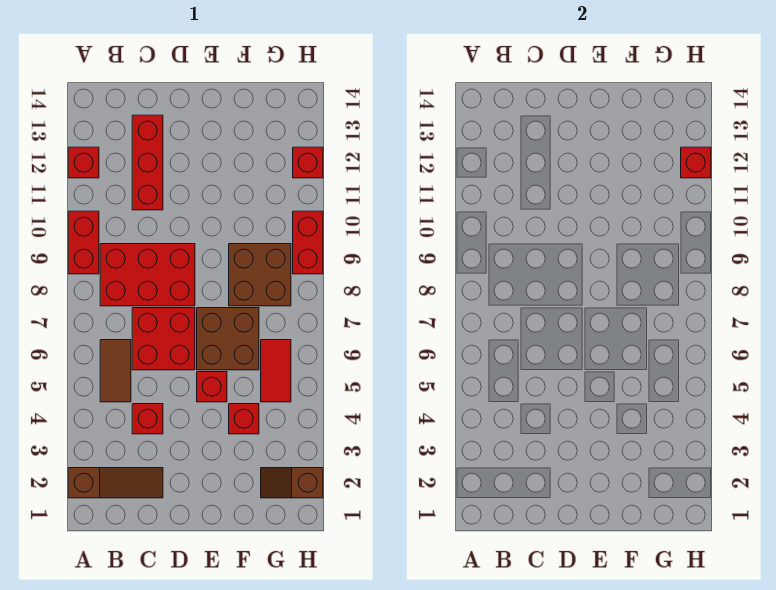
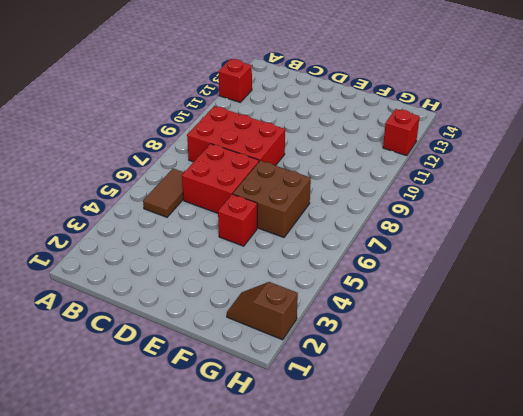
none -> brown slope A2:C2 level 1 top A
none -> red brick A9:A10 level 1
none -> red brick C4 level 1

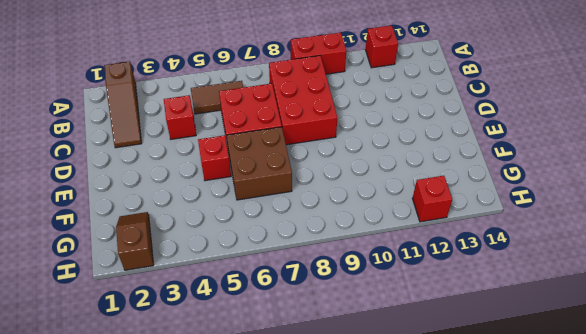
none -> red brick C11:C13 level 1
none -> red brick F4 level 1
none -> brown brick F8:G9 level 1

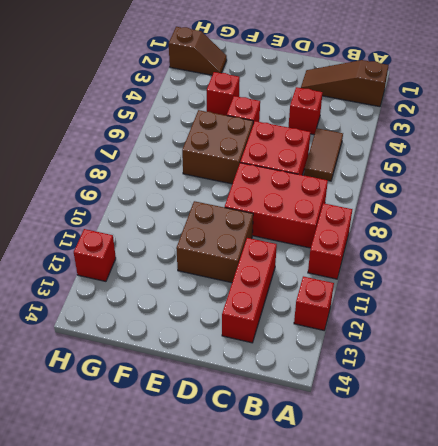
brown brick D10:E11 level 1 -> brown brick F8:G9 level 1
none -> red tile G5:G6 level 1
none -> red brick H9:H10 level 1
none -> red brick H12 level 2

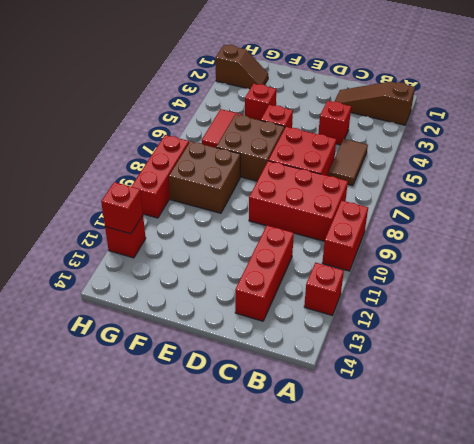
red brick H8:H10 level 1 -> red brick H9:H10 level 1

